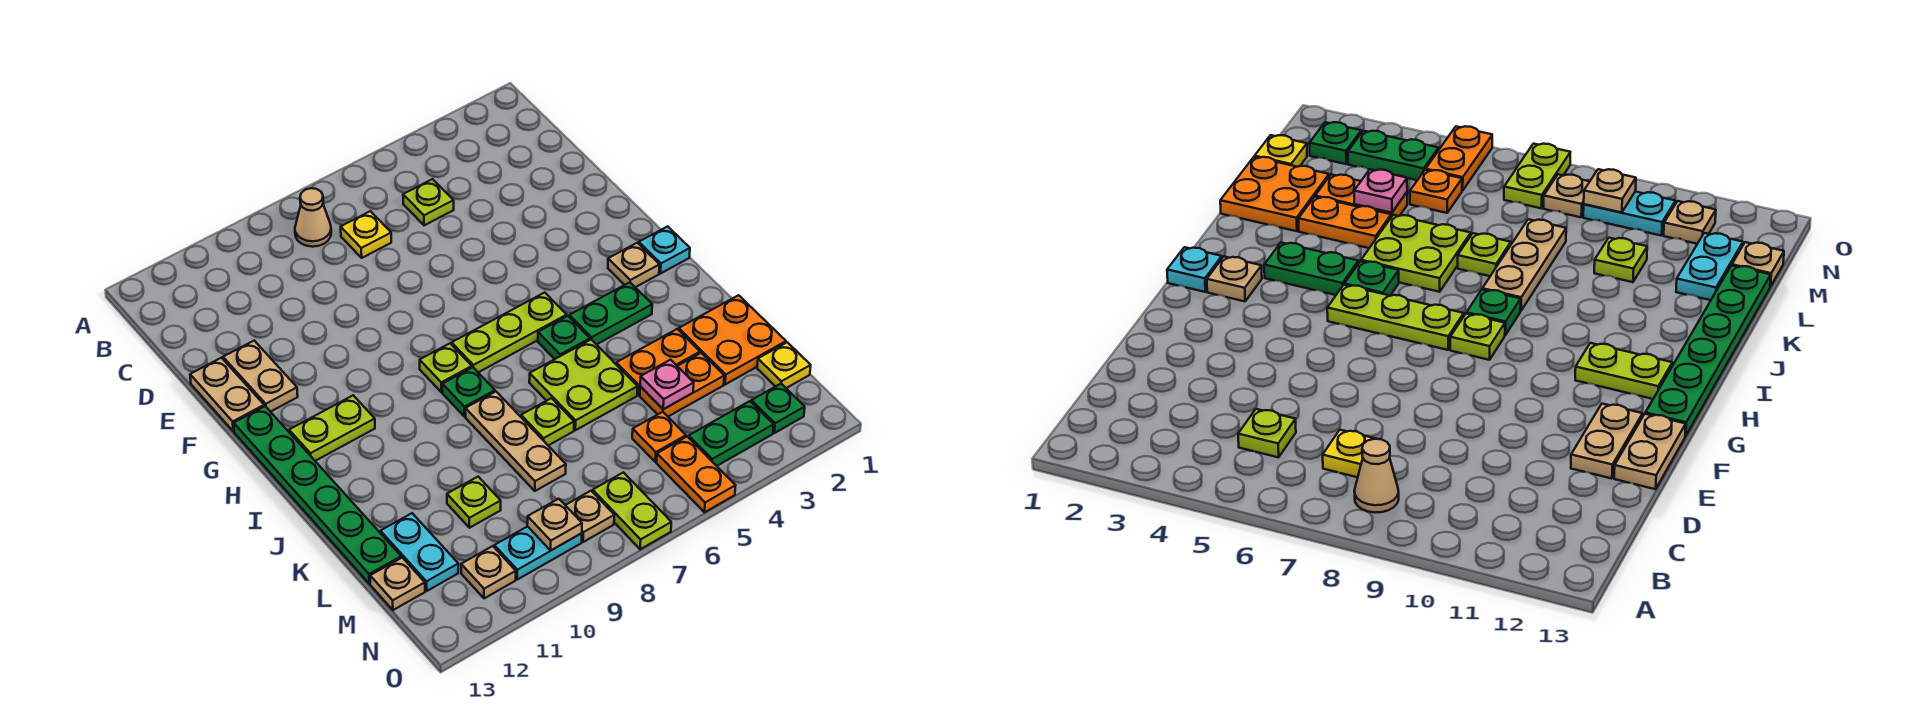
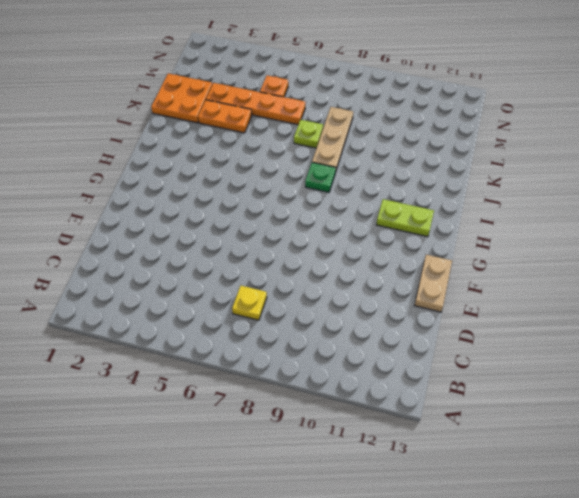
orange plate L3:L6 level 1 -> orange plate L3:L4 level 1
none -> tan cone B8 level 1
none -> lime plate C5 level 1
none -> tan plate E12:F12 level 1
none -> green plate G13:L13 level 1

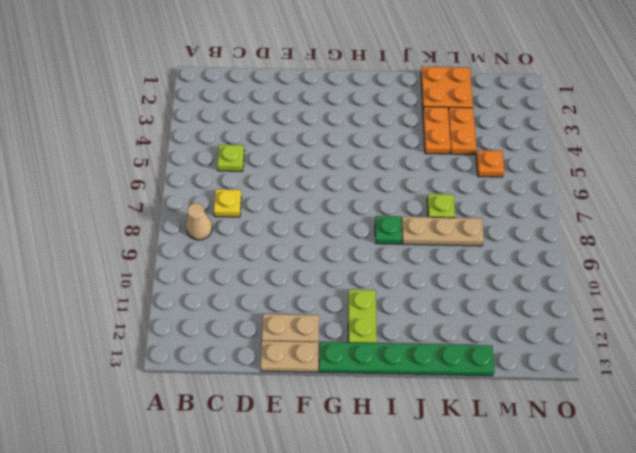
none -> cyan plate H1 level 1
none -> tan plate H2 level 1
none -> lime plate H5:H7 level 1
none -> lime plate H8 level 1

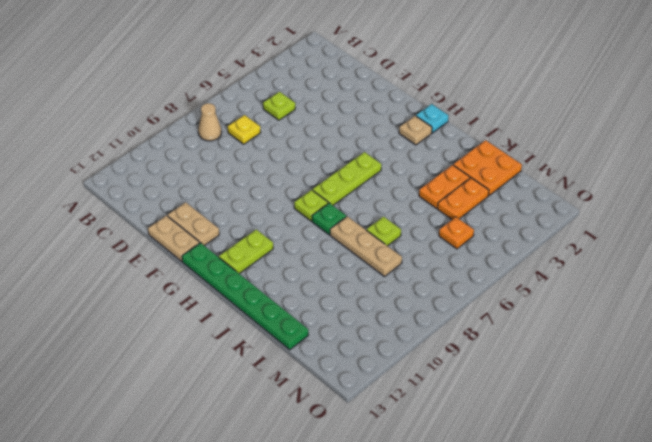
none -> green plate I3:I4 level 1
none -> green plate I5 level 1
none -> lime plate J5:K6 level 1
none -> lime plate L10 level 1

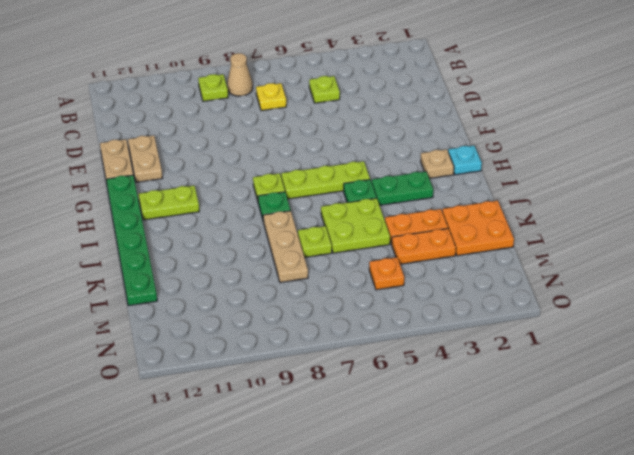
lime plate B9 level 1 -> lime plate L10 level 1
none -> cyan plate L12:M12 level 1
none -> yellow plate M1 level 1
none -> tan plate M13 level 1
none -> green plate N2 level 1

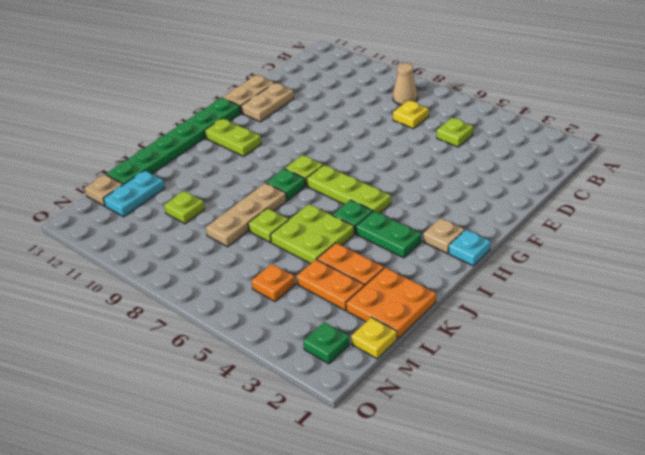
none -> green plate N3:N4 level 1
none -> orange plate N5:O5 level 1
none -> lime plate N7:O7 level 1
none -> tan plate N8 level 1

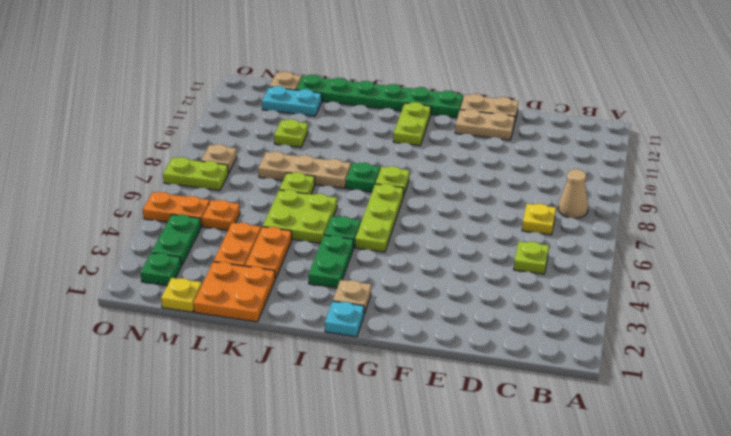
none -> cyan plate N9:N10 level 1
none -> tan plate N11 level 1
none -> pink plate L4 level 2
none -> tan plate N9 level 2

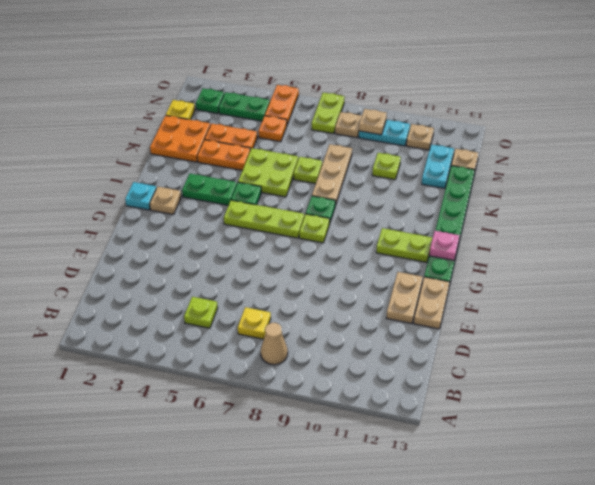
pink plate H13 level 2 -> pink plate L4 level 2

